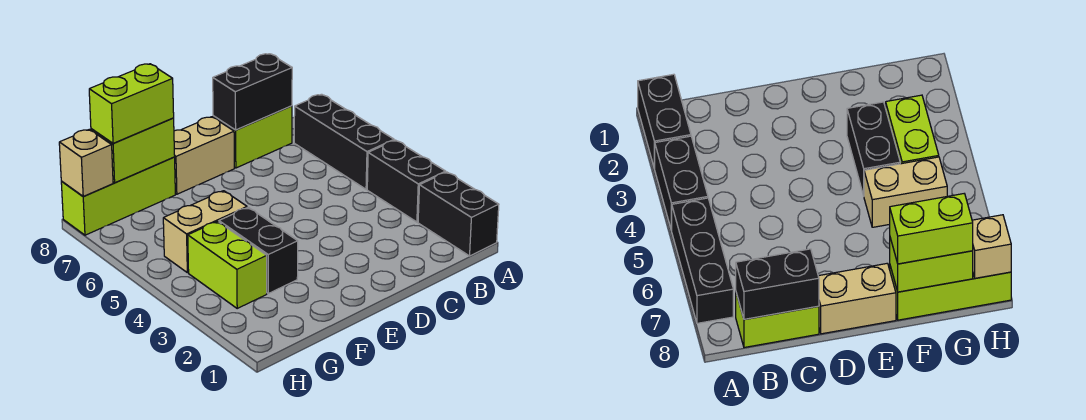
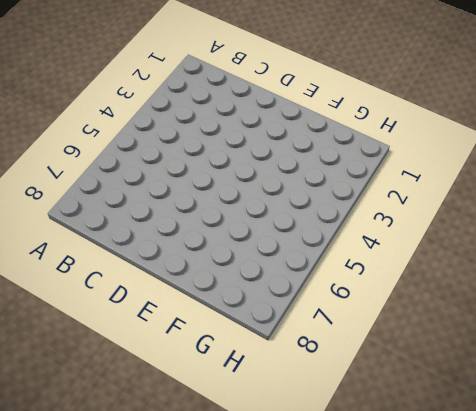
none -> black brick A1:A2 level 1
none -> black brick A3:A4 level 1
none -> black brick A5:A7 level 1

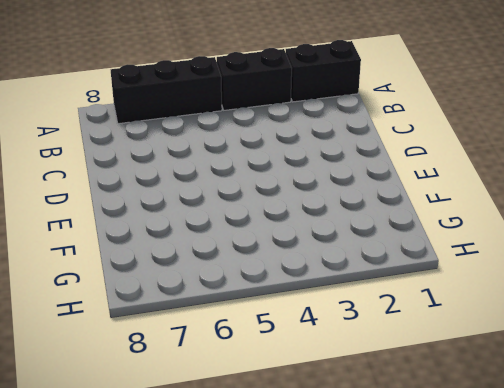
none -> lime brick B8:C8 level 1
none -> tan brick D8:E8 level 1
none -> black brick F3:F4 level 1

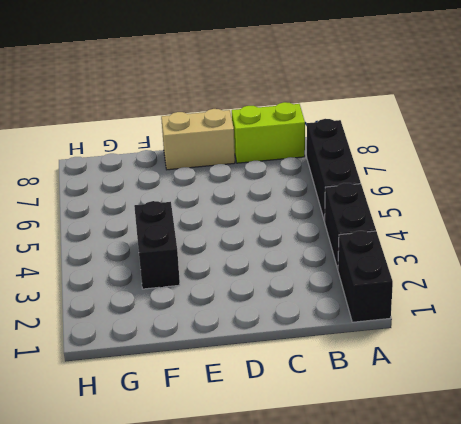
none -> tan brick F5:G5 level 1
none -> lime brick F8:H8 level 1
none -> lime brick G3:G4 level 1

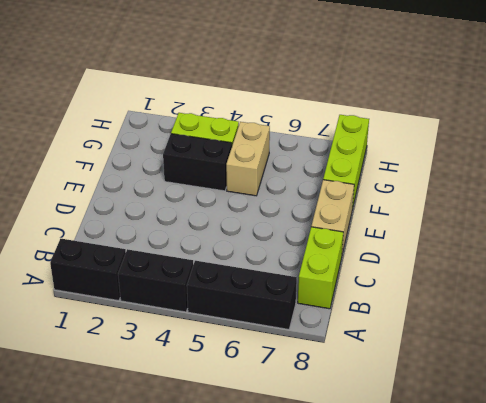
none -> black brick B8:C8 level 2
none -> lime brick F8:G8 level 2
none -> tan brick H8 level 2

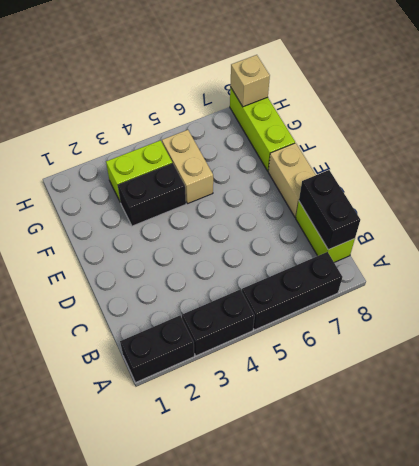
none -> lime brick F8:G8 level 2
none -> lime brick F8:G8 level 3

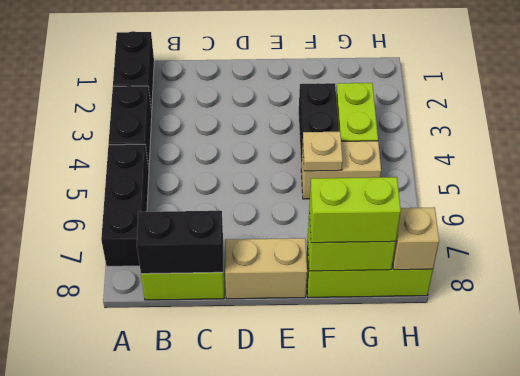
tan plate F5 level 2 -> none

